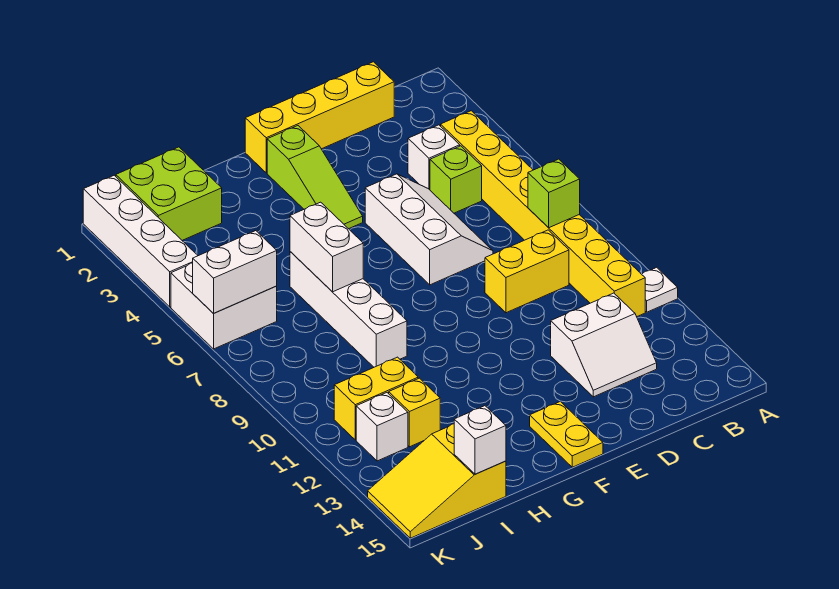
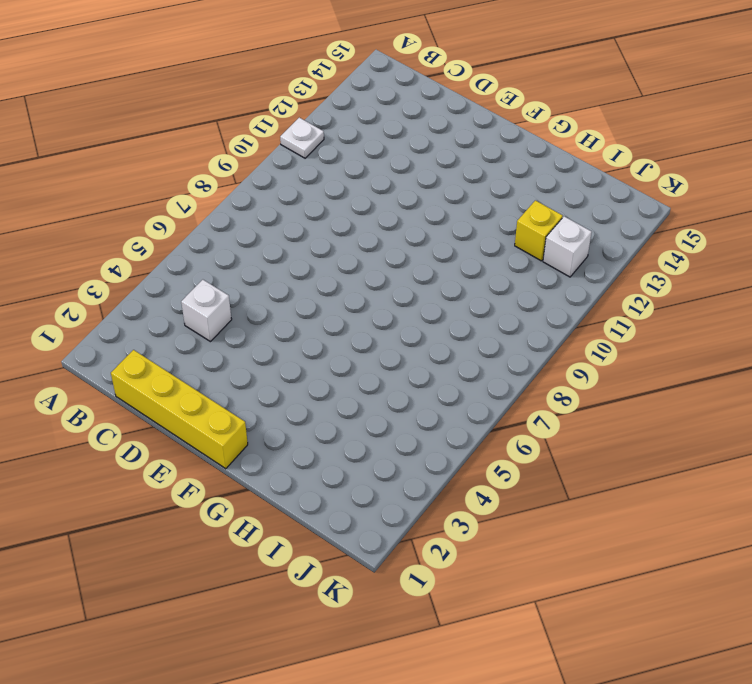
none -> yellow brick B4:B11 level 1
none -> lime brick C5 level 1
none -> yellow brick C9:D9 level 1

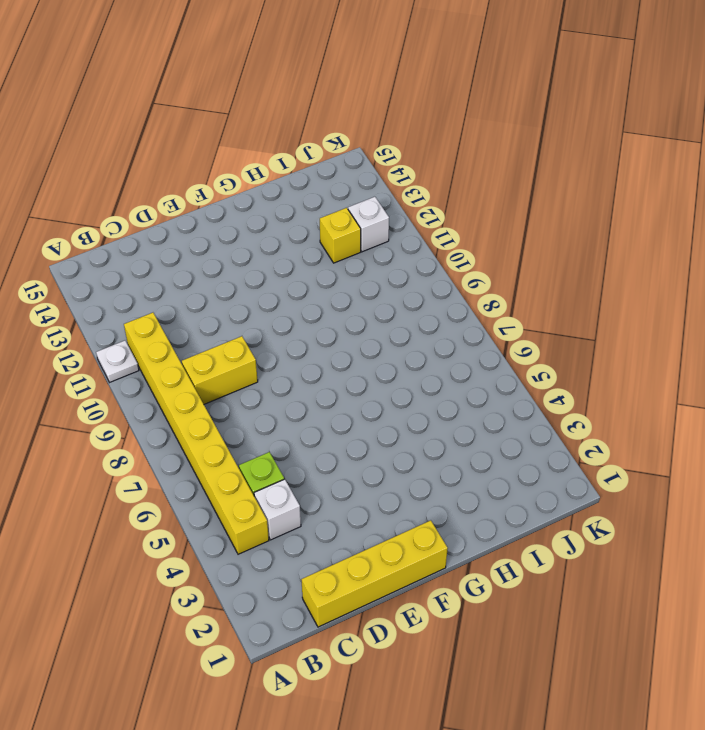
none -> white slope C12:D13 level 1 top 12
none -> white slope D5:E7 level 1 top E
none -> lime slope F2:F4 level 1 top 2

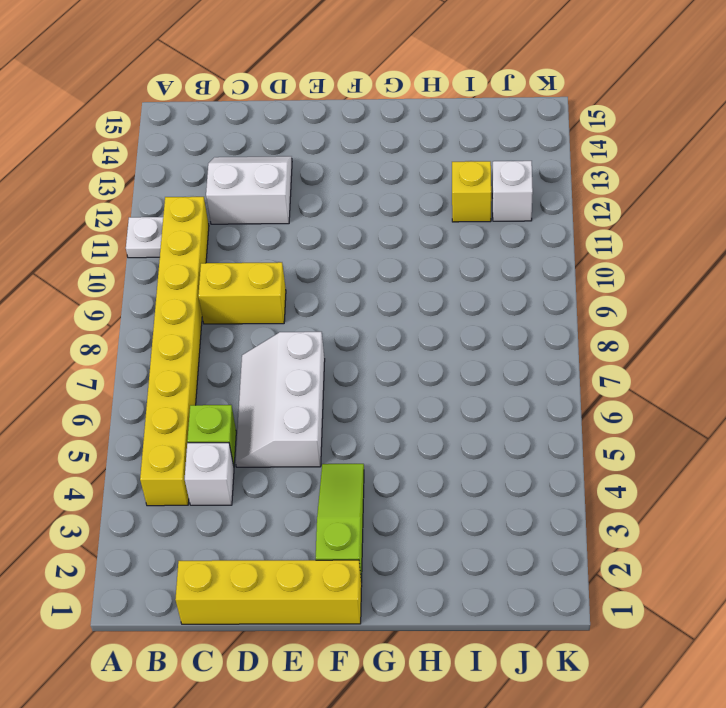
none -> yellow plate F14:F15 level 1
none -> white brick H6:H9 level 1
none -> lime brick I1:J2 level 1

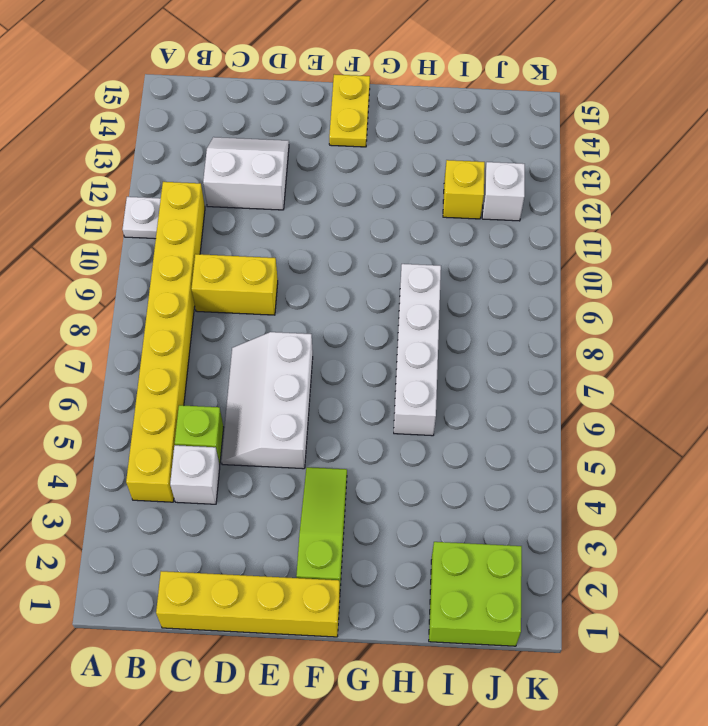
none -> yellow brick I11:J11 level 1
none -> yellow slope I14:K15 level 1 top I
none -> white brick J5:K6 level 1

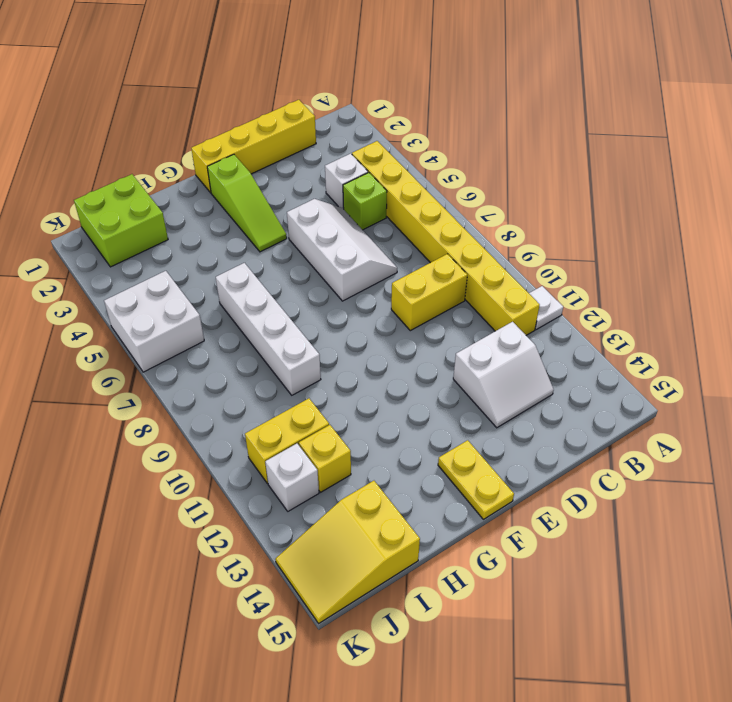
none -> white brick K1:K4 level 1
none -> lime brick B8 level 2
none -> white brick H6:H7 level 2

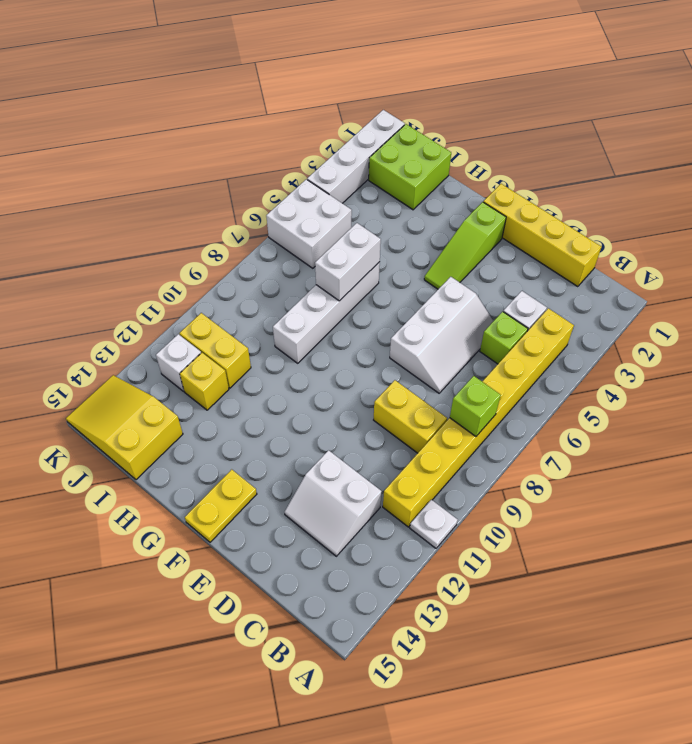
none -> white brick I15 level 2
none -> white brick J6:K6 level 2

